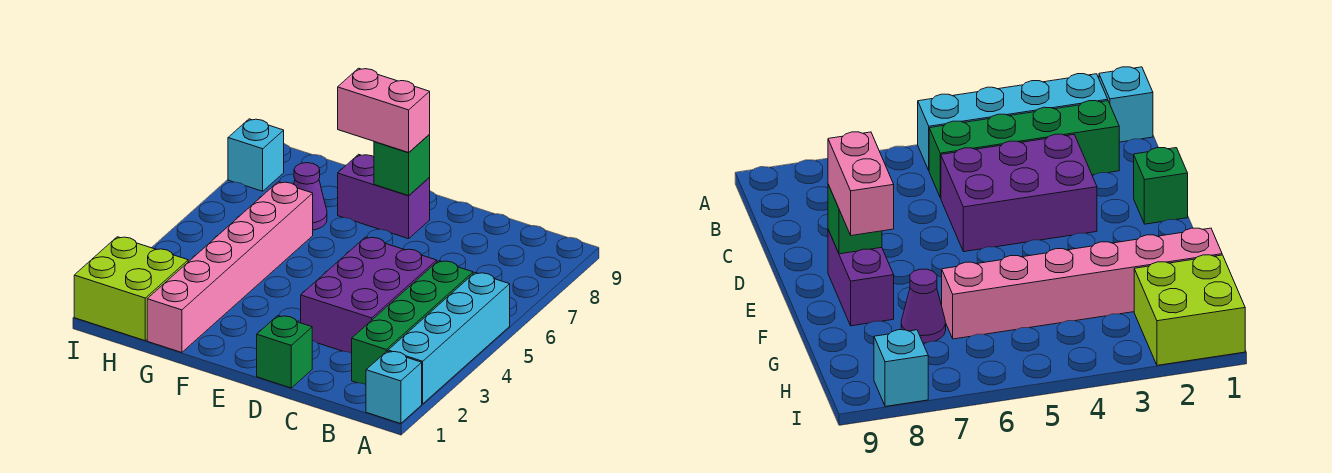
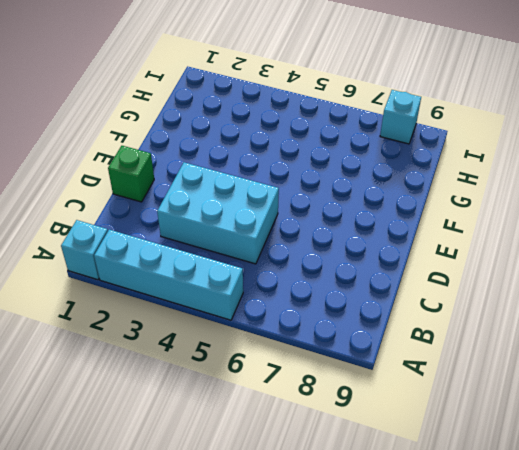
cyan brick C3:D5 level 1 -> purple brick C3:D5 level 1
none -> green brick B2:B5 level 1
none -> purple brick E8:F8 level 1
none -> pink brick G1:G6 level 1

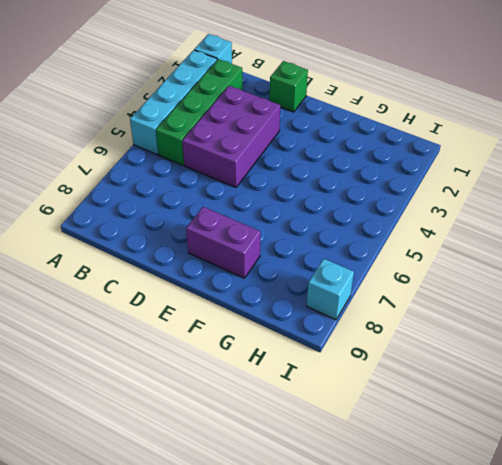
none -> pink brick G1:G6 level 1
none -> purple cone G7 level 1
none -> lime brick H1:I2 level 1

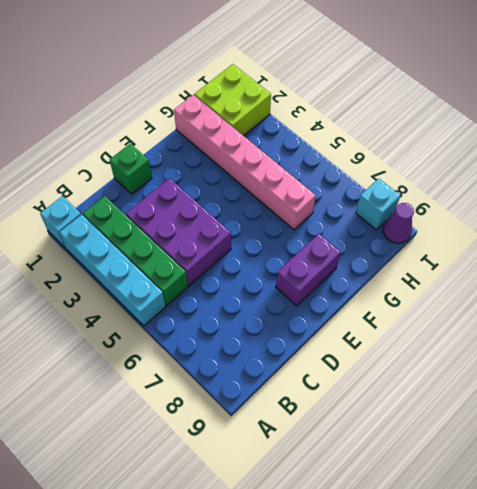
purple cone I9 level 1 -> purple cone G7 level 1
none -> green brick E8 level 2
none -> pink brick E8:F8 level 3

